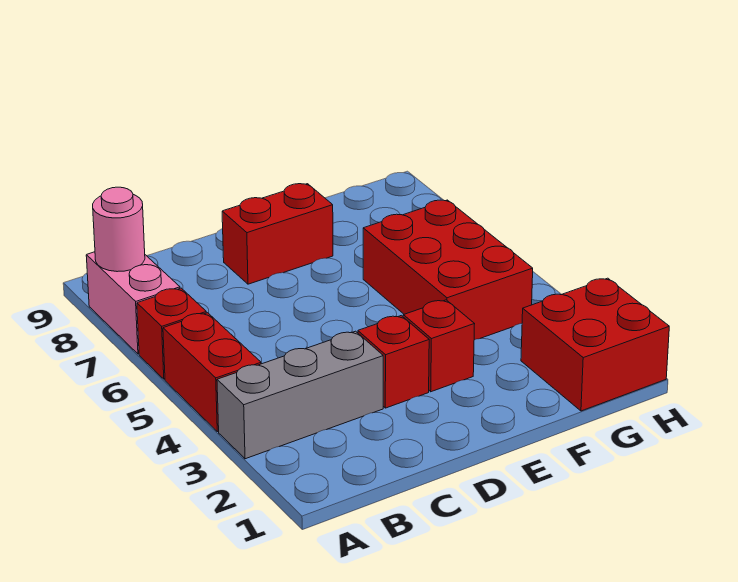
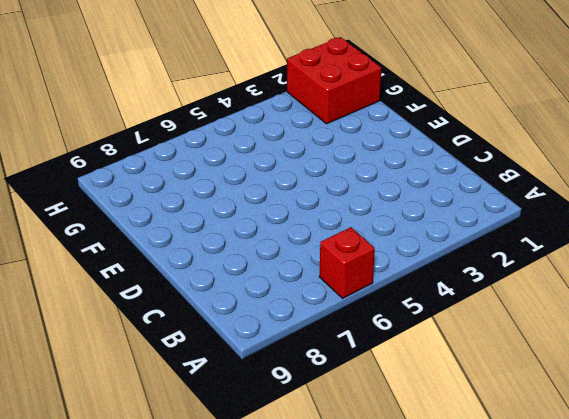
none -> grey brick A3:C3 level 1
none -> red brick A4:A5 level 1

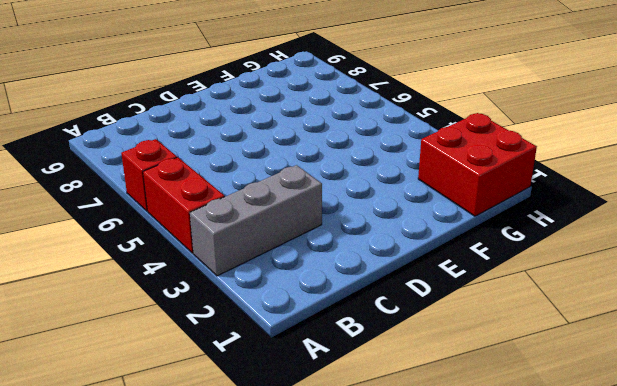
none -> pink brick A7:A8 level 1
none -> red brick D3 level 1

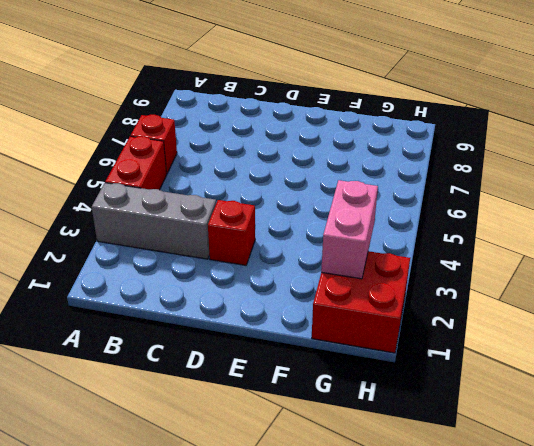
pink brick G2:G3 level 2 -> pink brick A7:A8 level 1
none -> red brick D8:E8 level 1
none -> red brick E3 level 1

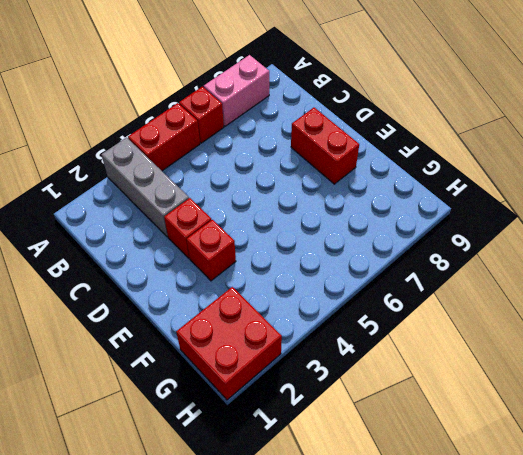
none -> red brick F4:G6 level 1
none -> pink round brick A8 level 2

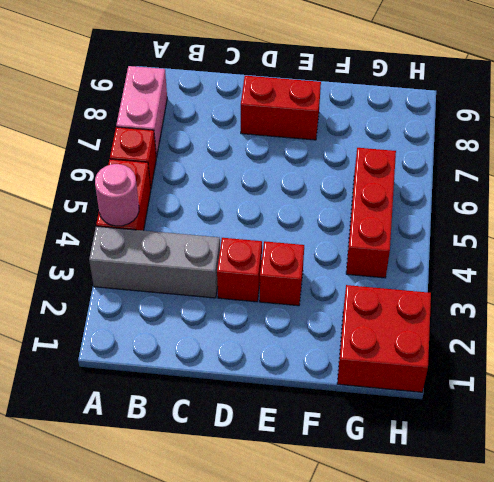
pink round brick A4 level 2 -> pink round brick A8 level 2
red brick G4:G6 level 1 -> red brick F4:G6 level 1

